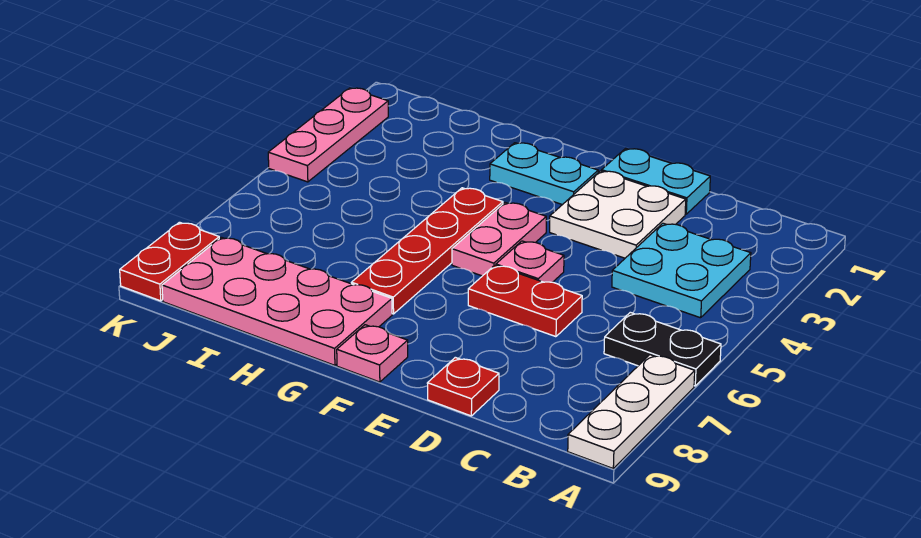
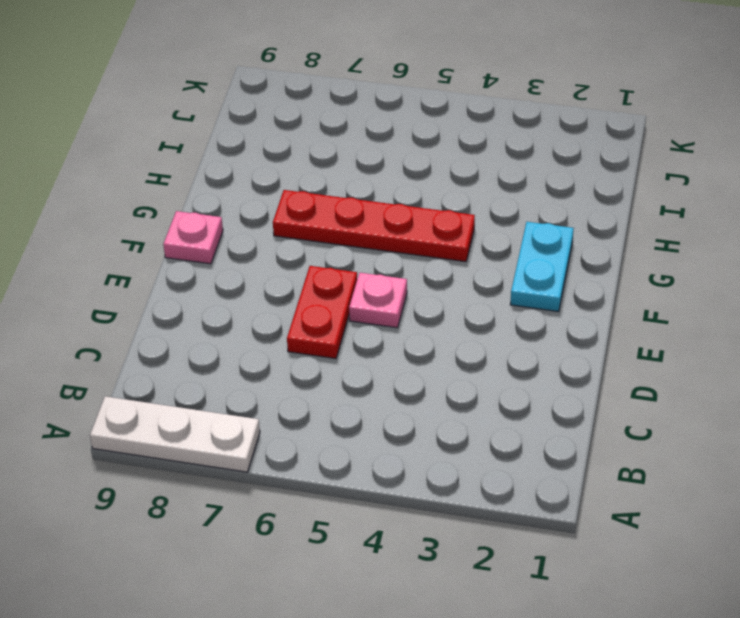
none -> black plate A6:B6 level 1
none -> cyan plate B3:C4 level 1
none -> cyan plate D1:E1 level 1

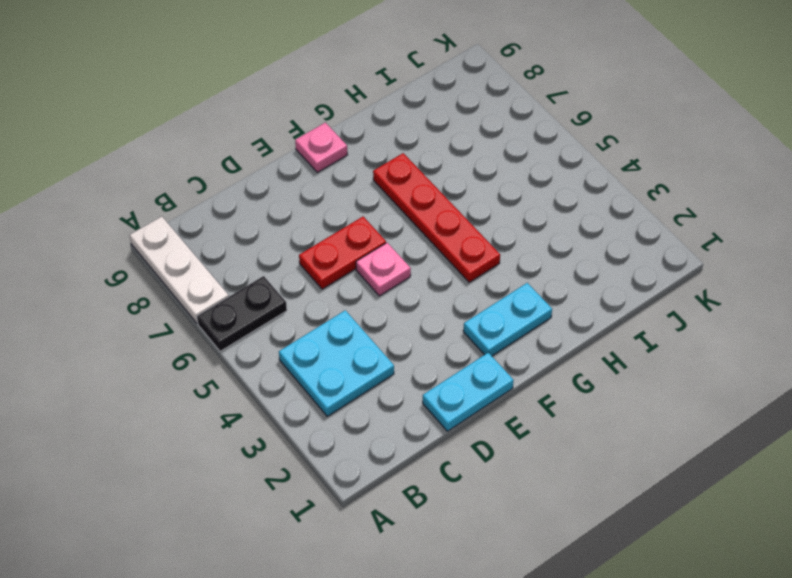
none -> white plate D2:E3 level 1
none -> red plate D9 level 1
none -> pink plate F4:F5 level 1

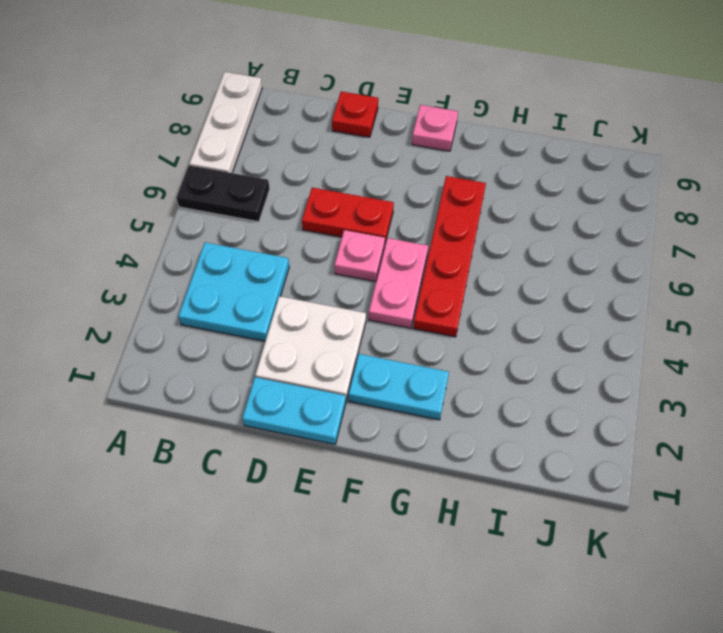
none -> pink plate G8:J9 level 1
none -> pink plate K2:K4 level 1
none -> red plate K8:K9 level 1

